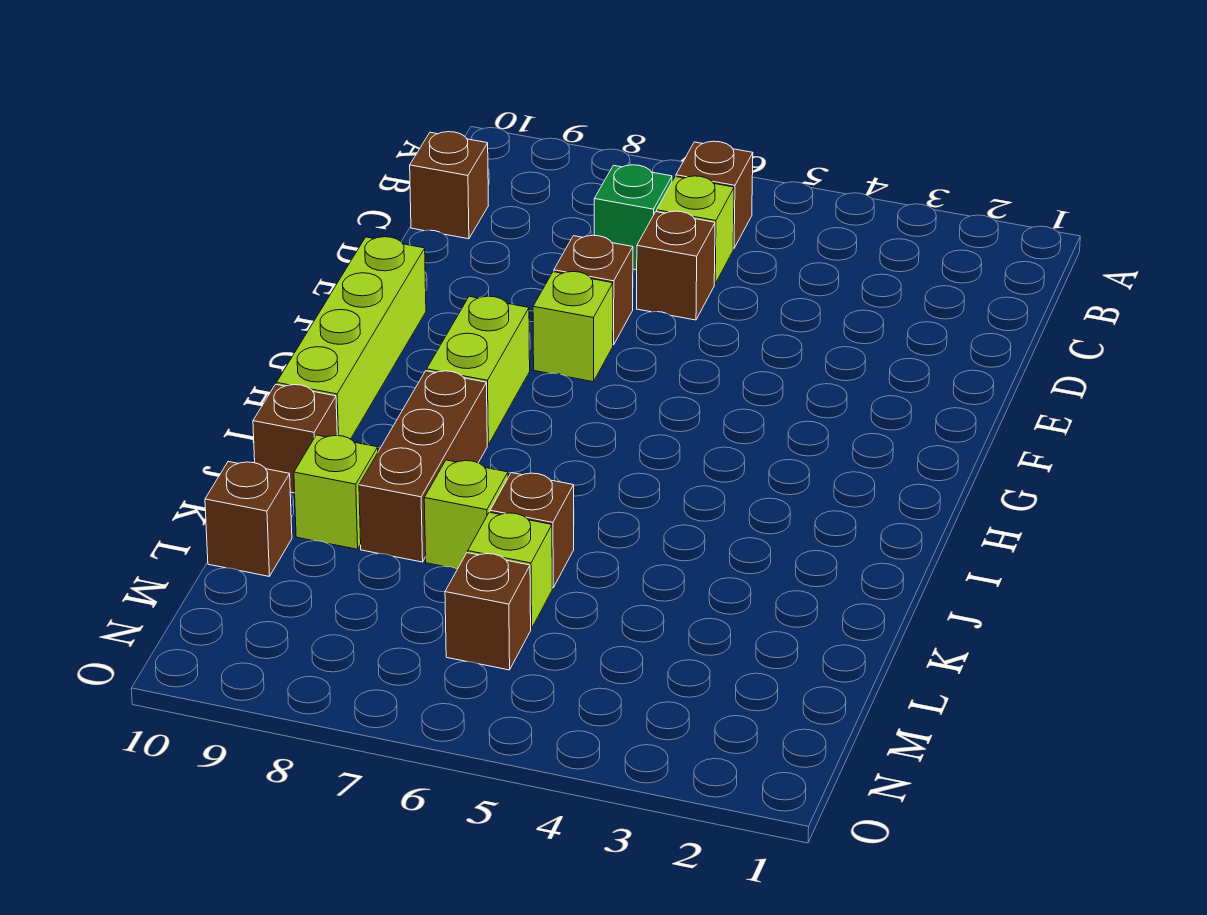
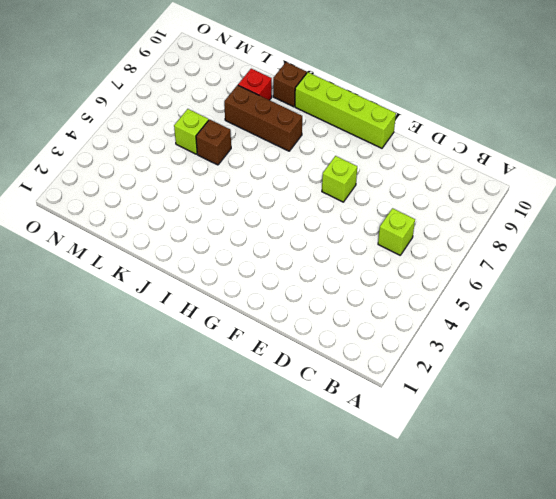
red brick K9 level 1 -> lime brick K9 level 1
none -> brown brick B6 level 1
none -> green brick C7 level 1
none -> brown brick C10 level 1

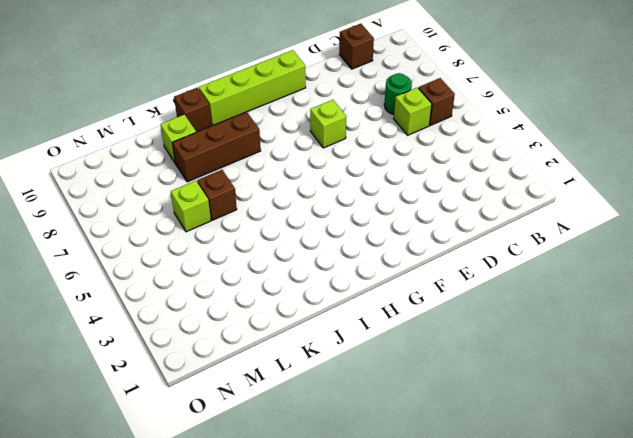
green round brick C7 level 1 -> green brick C7 level 1
none -> brown brick D6 level 1
none -> brown brick E7 level 1
none -> lime brick G8:H8 level 1

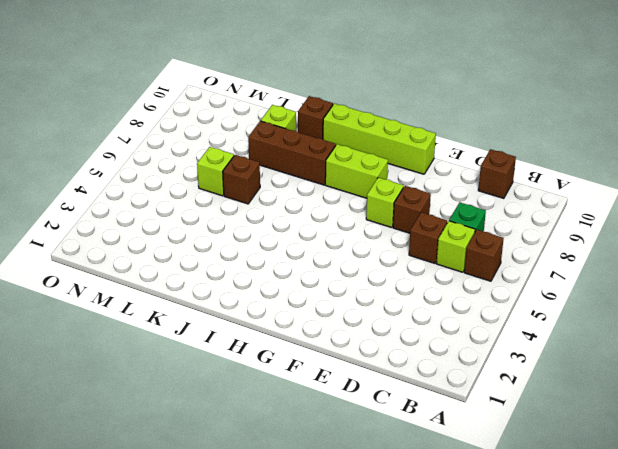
none -> lime brick K7 level 1
none -> brown brick L10 level 1
none -> brown brick M6 level 1

